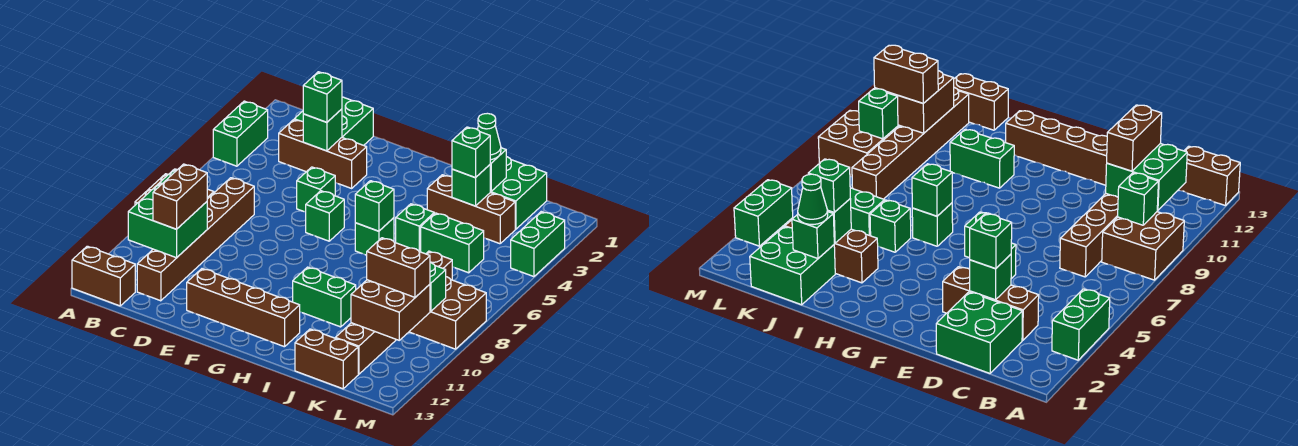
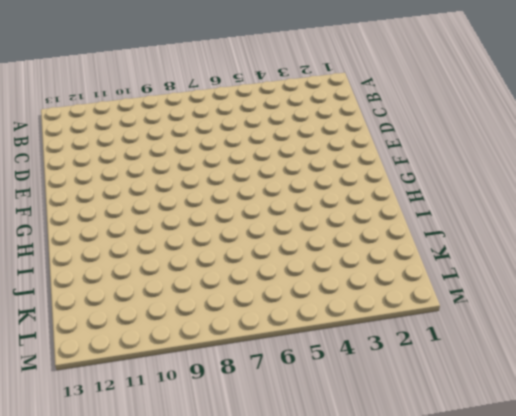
none -> green brick A3:A4 level 1
none -> brown brick A8:B9 level 1
none -> brown brick A13:B13 level 1
none -> green brick C1:D2 level 1

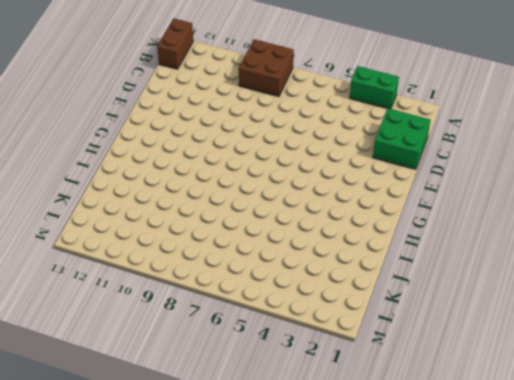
none -> brown brick C3:E3 level 1
none -> brown brick C7:C12 level 1
none -> green brick E5 level 1
none -> brown brick E12:H12 level 1

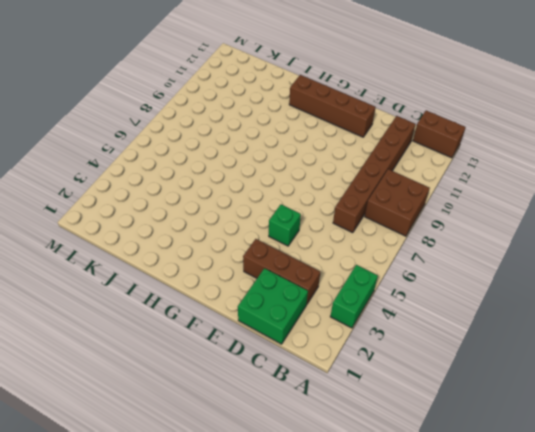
none -> green brick F6 level 1
none -> green brick H6 level 1
none -> green brick H10:I10 level 1
none -> brown brick I3:K3 level 1

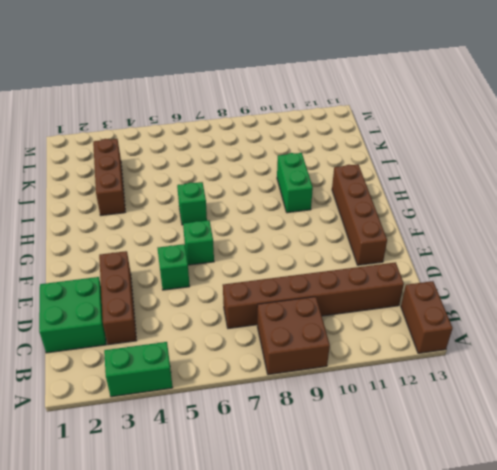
none -> green brick I5 level 1
none -> green brick J1:K2 level 1
none -> green brick J5:K5 level 1
none -> brown brick J13:K13 level 1

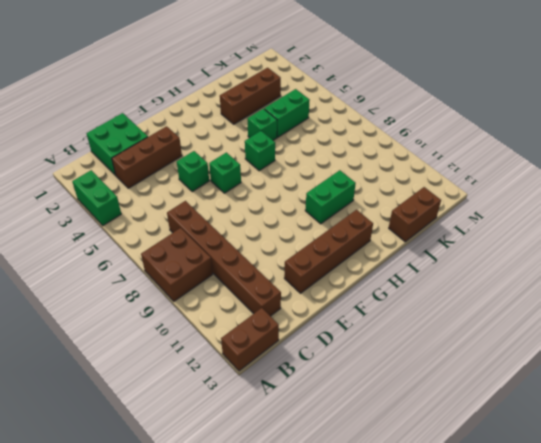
none -> green brick J1:K2 level 1
none -> brown brick K7:K12 level 1
none -> brown brick L8:M9 level 1
none -> green brick M3:M4 level 1

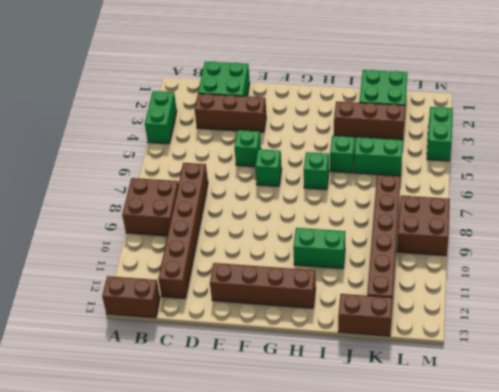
none -> green brick B9 level 2
none -> green brick B10:C11 level 2
none -> green brick D3 level 2
none -> green brick H6 level 2

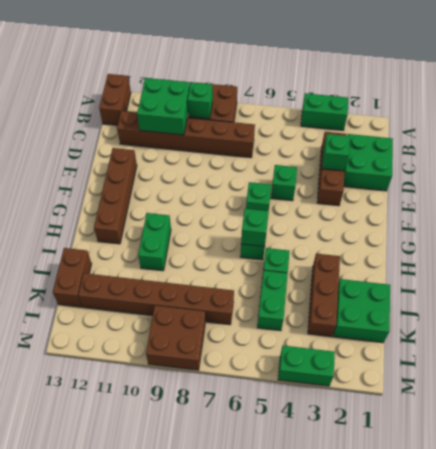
none -> green brick J2 level 2
none -> green brick J3 level 2
none -> brown brick K10:L11 level 2
none -> green brick L9 level 2

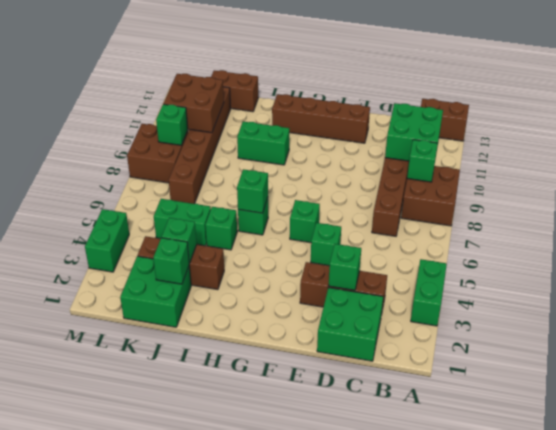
none -> brown brick C10:C11 level 3
none -> green brick D3 level 3
none -> green cone J2 level 3
none -> green brick J3 level 3

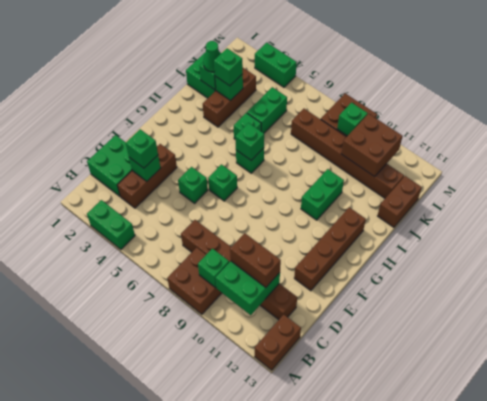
none -> brown brick K10:L10 level 3

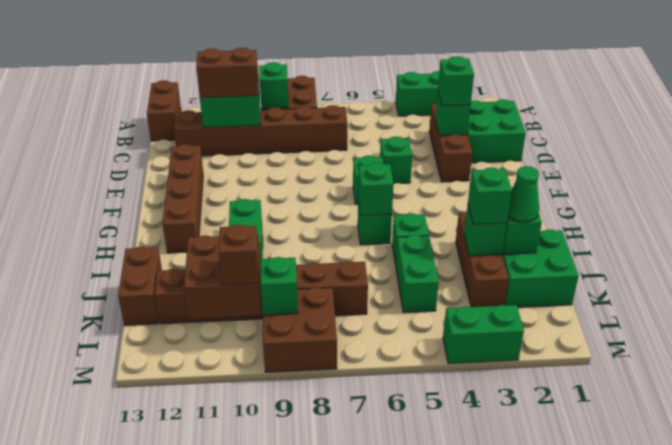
brown brick L10 level 3 -> brown brick K10:L10 level 3

